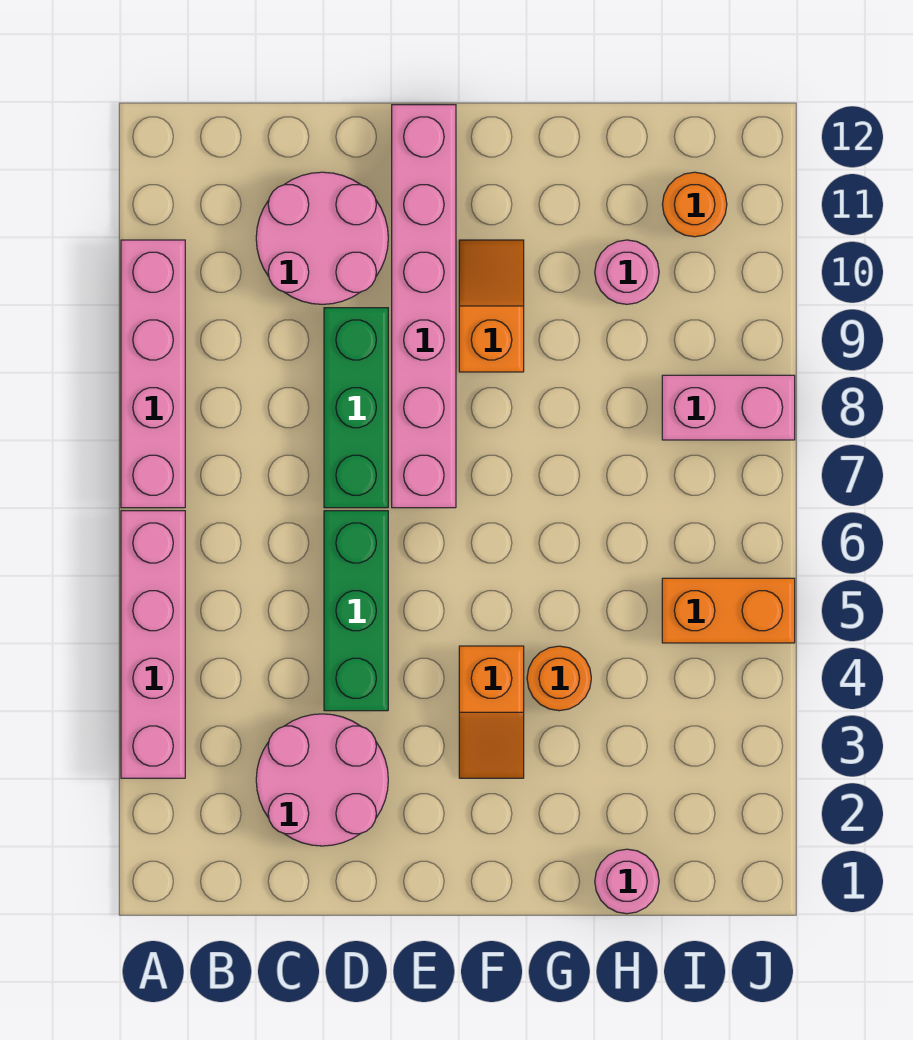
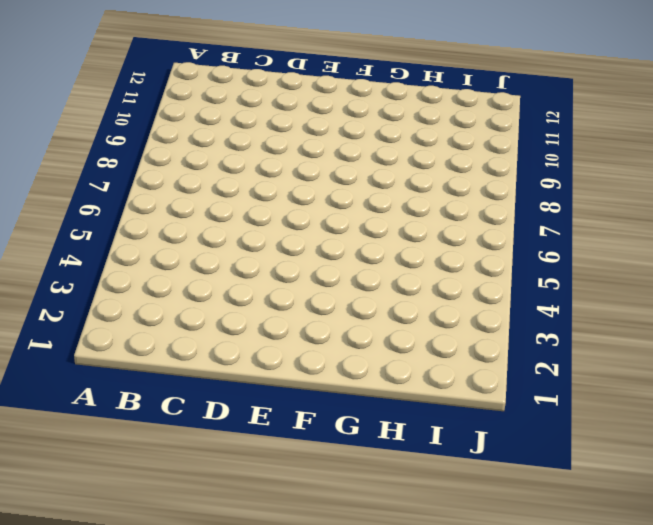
none -> pink brick A3:A6 level 1
none -> pink brick A7:A10 level 1
none -> pink round brick C2:D3 level 1

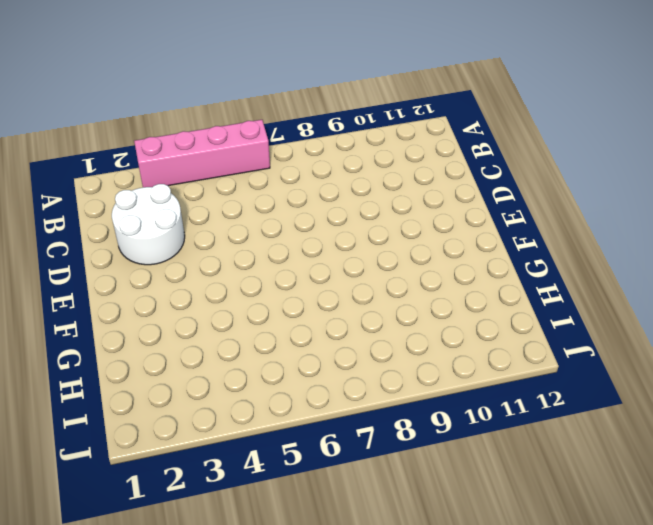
white round brick C2:D3 level 1 -> pink round brick C2:D3 level 1
none -> pink brick A7:A10 level 1
none -> pink round brick C10:D11 level 1
none -> green brick D4:D6 level 1

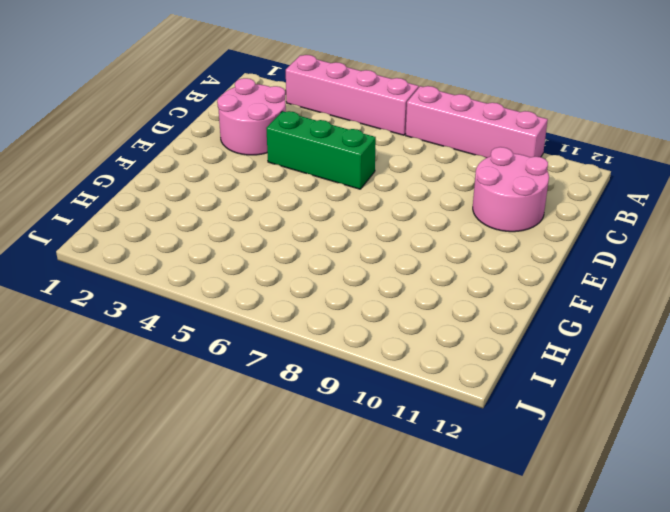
none -> green brick D7:D9 level 1
none -> pink brick E7:E12 level 1
none -> orange slope F3:F4 level 1 top 4

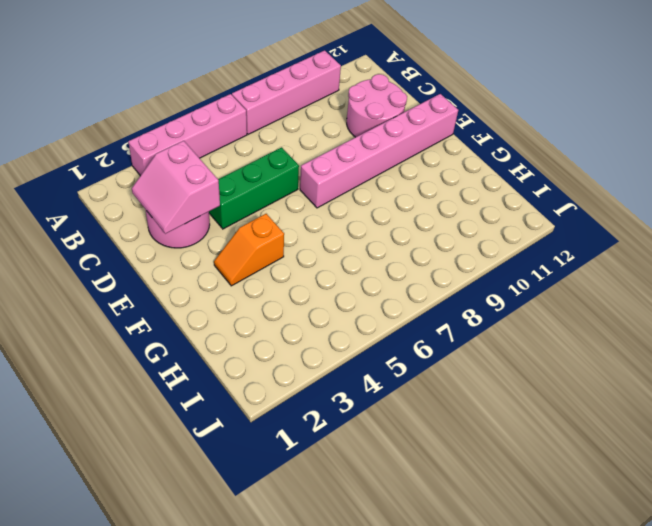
pink slope C2:D3 level 2 top 3 -> none
none -> green brick D7:D9 level 1
none -> orange slope F9:F10 level 1 top 9
none -> orange round brick G4 level 1

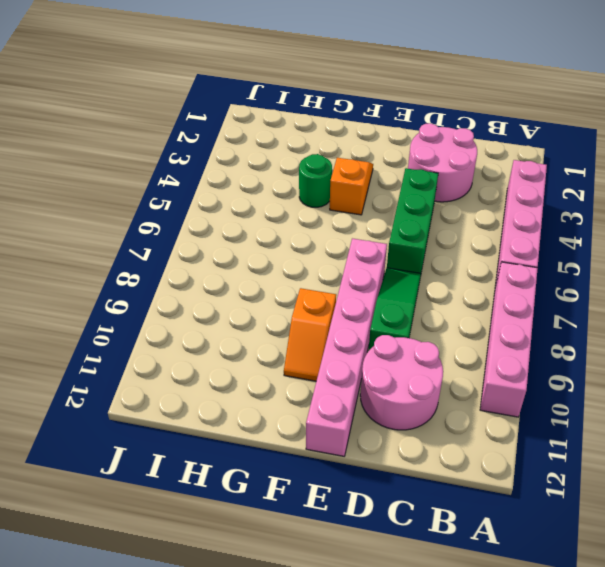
green slope D7:D9 level 1 top 9 -> green brick D7:D9 level 1
green round brick G4 level 1 -> orange round brick G4 level 1
none -> pink round brick H1 level 1
none -> pink round brick H10 level 1
none -> orange brick I5:J5 level 1

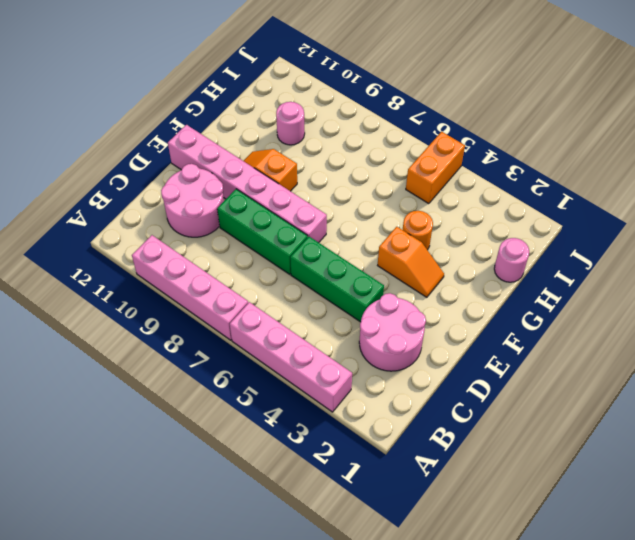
none -> pink brick I8:J8 level 1
none -> orange round brick I11 level 1

